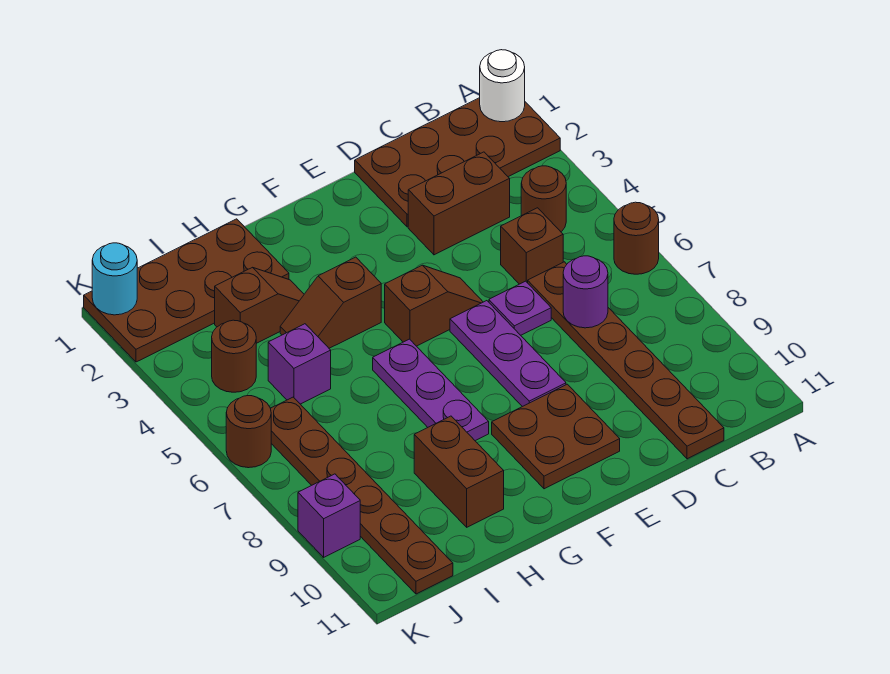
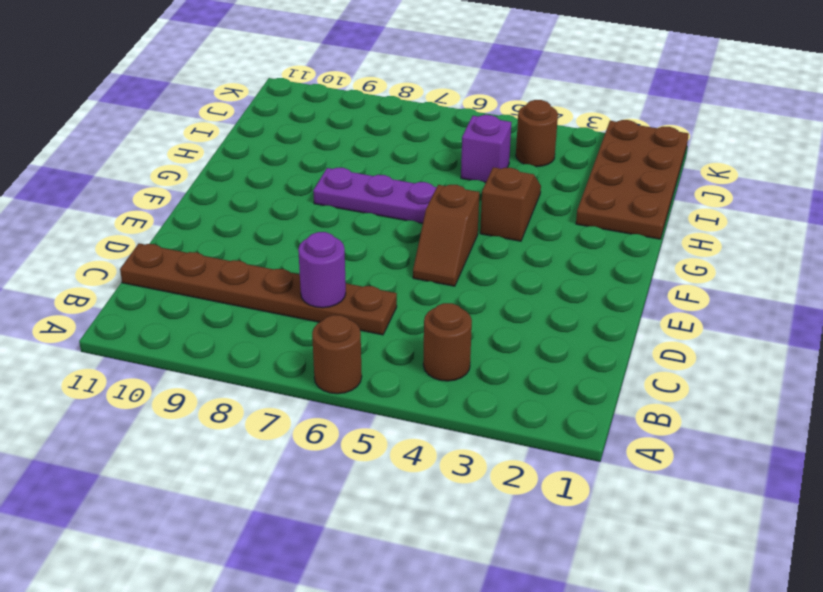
none -> brown plate A1:D2 level 1
none -> brown brick C3:D3 level 1
none -> brown brick C5 level 1

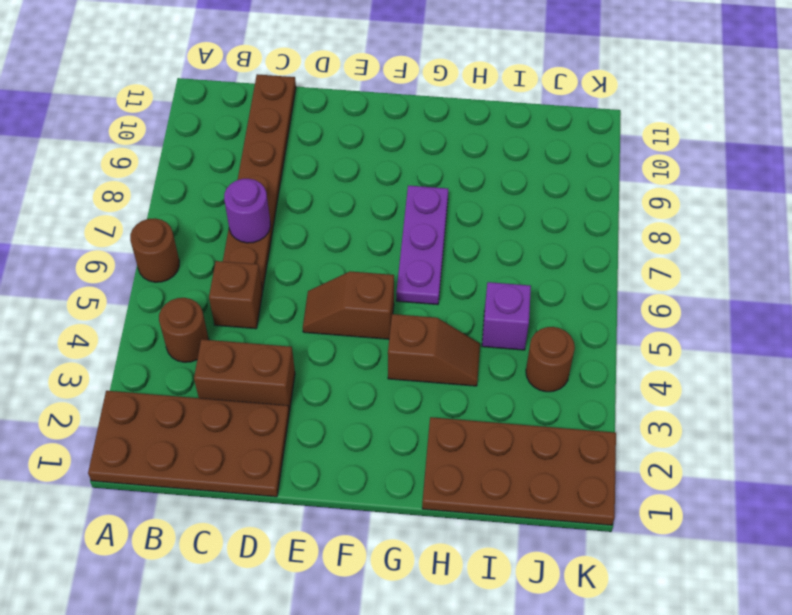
none -> purple plate D6 level 1
none -> purple plate E6:E8 level 1
none -> brown plate E9:F10 level 1

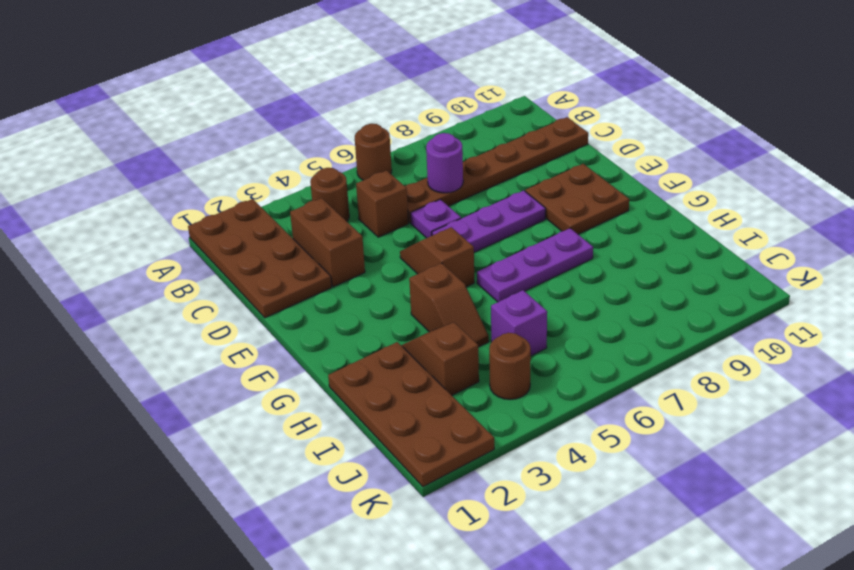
none -> brown brick H9:H10 level 1
none -> brown plate J6:J11 level 1
none -> brown round brick K6 level 1

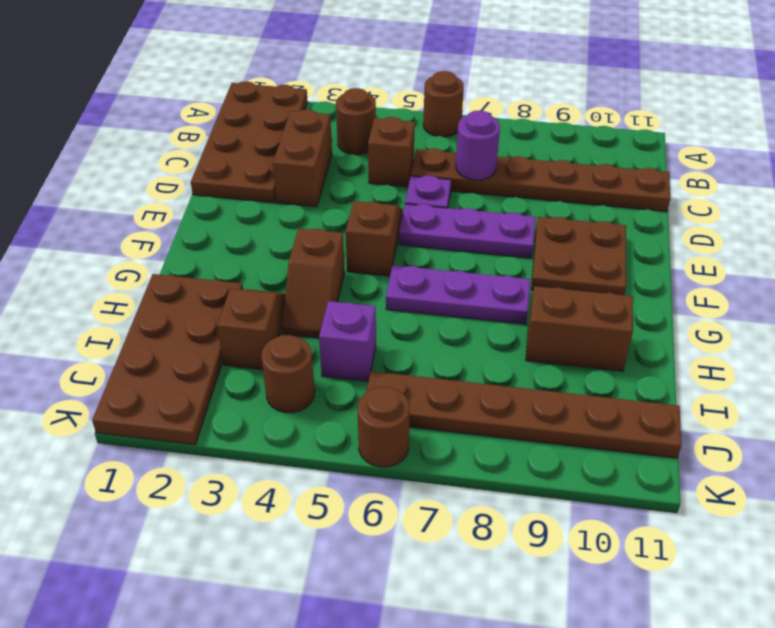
none -> purple brick K9 level 1
none -> white round brick A1 level 2
none -> cyan round brick K1 level 2

